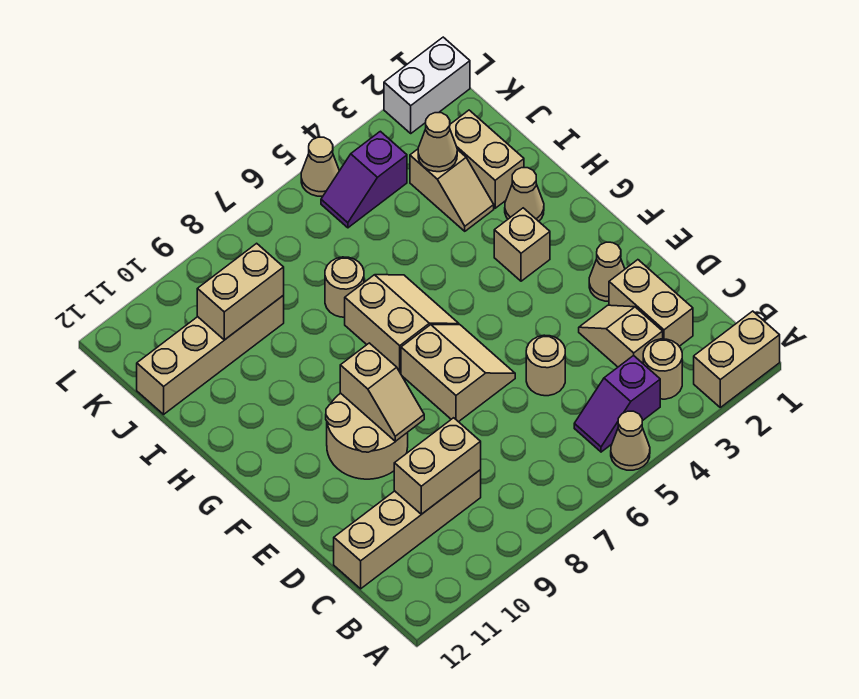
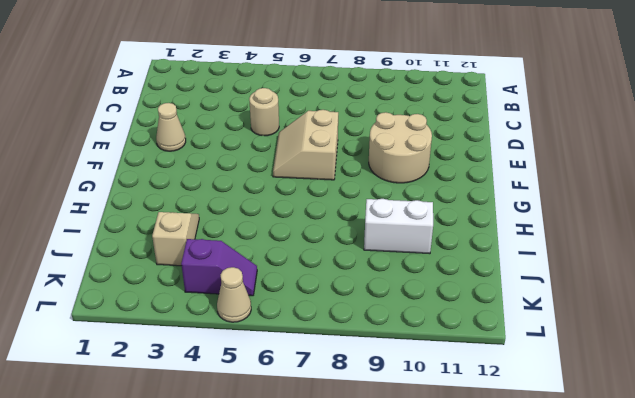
white brick I9:I10 level 1 -> white brick L1:L2 level 1
none -> tan brick A1:A2 level 1
none -> tan cone A5 level 1
none -> tan round brick B3 level 1

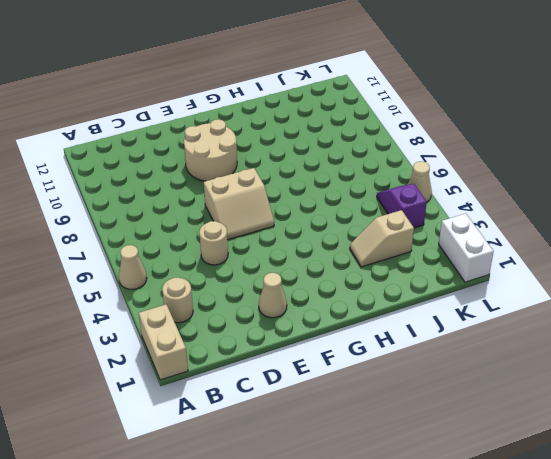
none -> purple slope B4:B5 level 1 top 4
none -> tan brick C2:D2 level 1
none -> tan slope C3:D3 level 1 top C

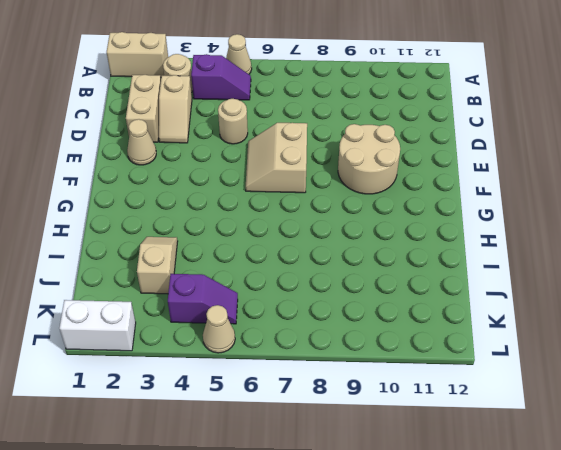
none -> tan brick C9:C12 level 1
none -> tan brick G3 level 1
none -> tan slope G6:H7 level 1 top 7

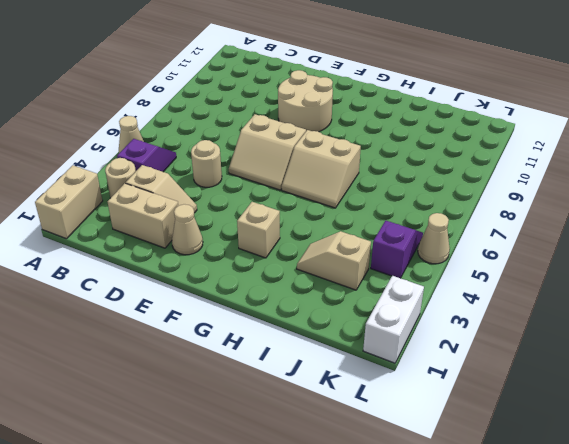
none -> tan brick C9:C12 level 1
none -> tan cone H2 level 1
none -> tan brick I2:J2 level 1

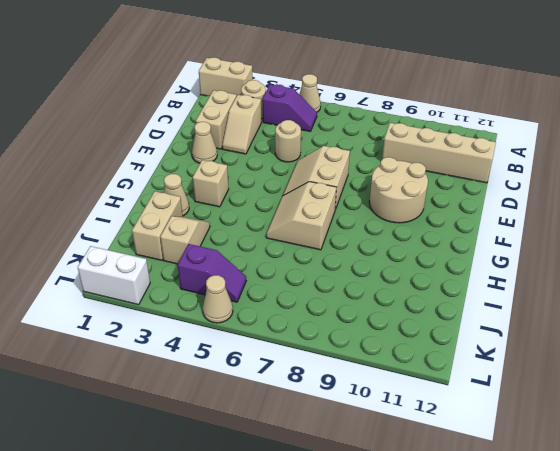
none -> tan round brick I7 level 1
none -> tan brick J9:J12 level 1
none -> tan brick C9:C10 level 2

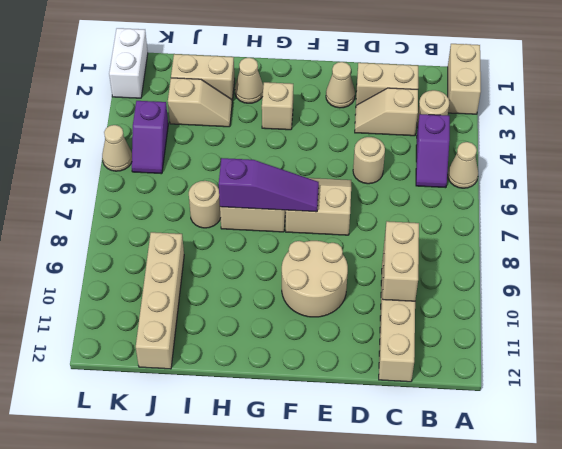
purple slope F7:H7 level 2 top H -> none
none -> tan slope E9:F9 level 2 top F
none -> tan cone J3 level 2
none -> tan brick J9:J10 level 2

